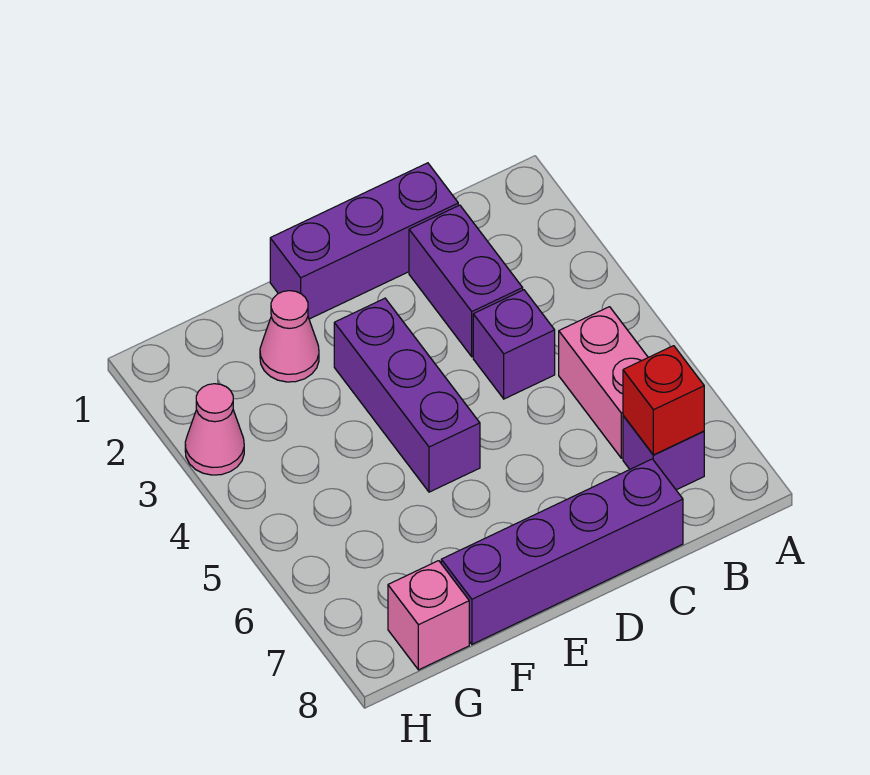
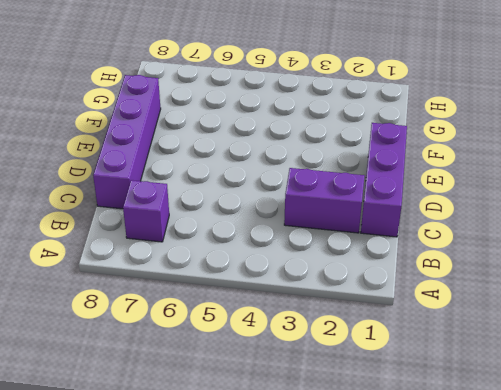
none -> pink brick B5:B6 level 1
none -> purple brick C4 level 1

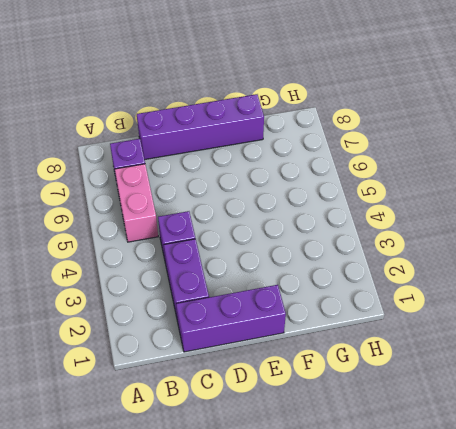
none -> purple brick E3:E5 level 1
none -> pink cone F2 level 1

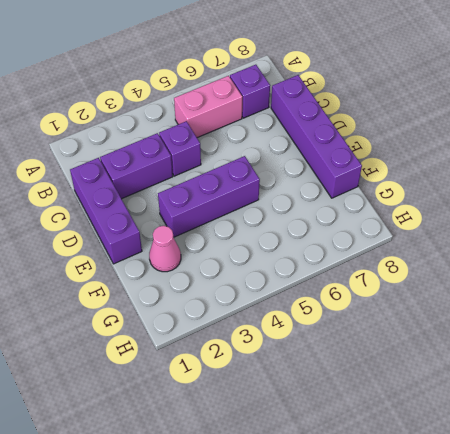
none -> pink brick G8 level 1
none -> pink cone H3 level 1

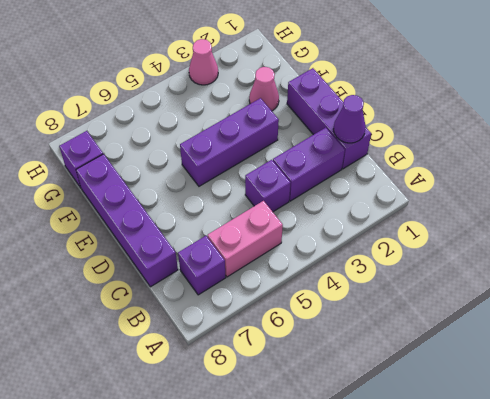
purple cone C1 level 2 -> none
purple brick G8 level 1 -> pink brick G8 level 1
none -> red brick B7 level 2

